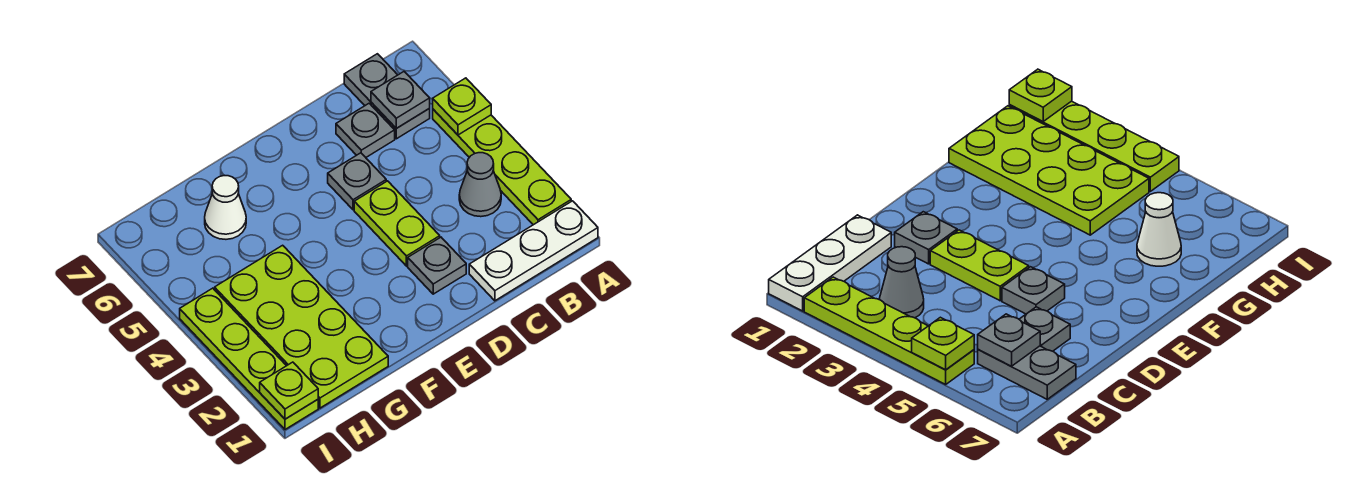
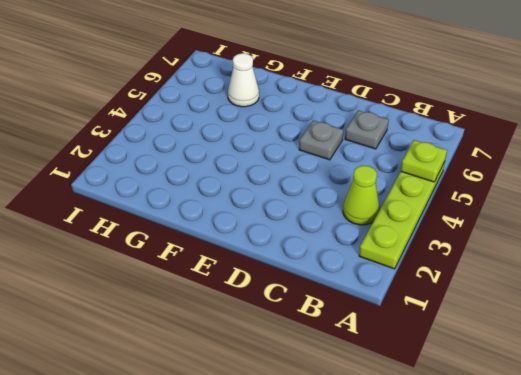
lime cone B3 level 1 -> grey cone B3 level 1
none -> white plate A1:C1 level 1
none -> grey plate B6:B7 level 1
none -> grey plate D2 level 1

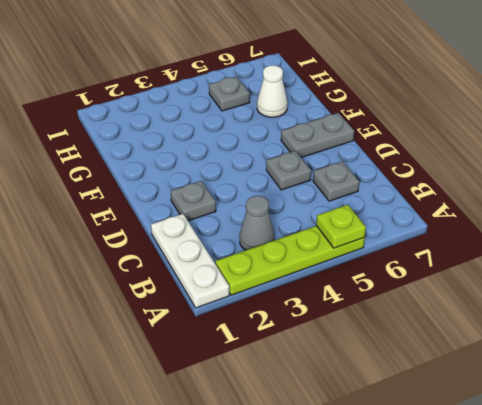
grey plate E6:E7 level 1 -> grey plate B6:B7 level 1
grey plate H5 level 1 -> grey plate B6 level 2
none -> lime plate D3:D4 level 1
none -> lime plate G1:H4 level 1
none -> lime plate I1:I4 level 1

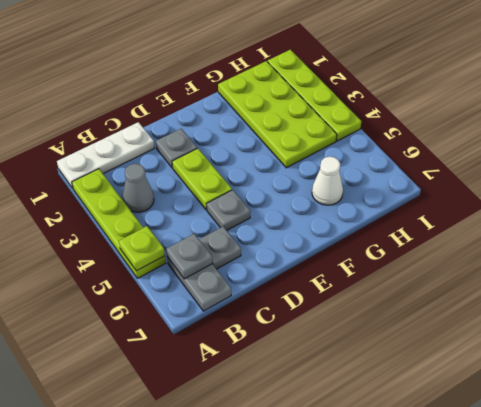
none -> lime plate I1 level 2

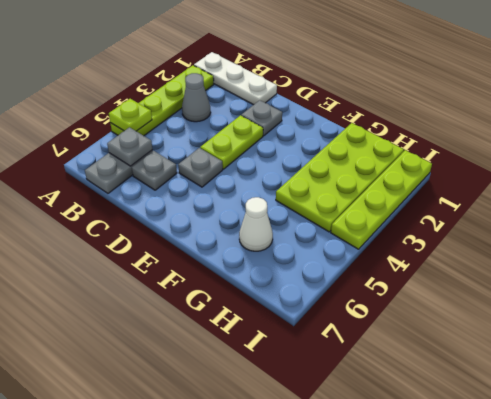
none -> lime plate I1 level 2

